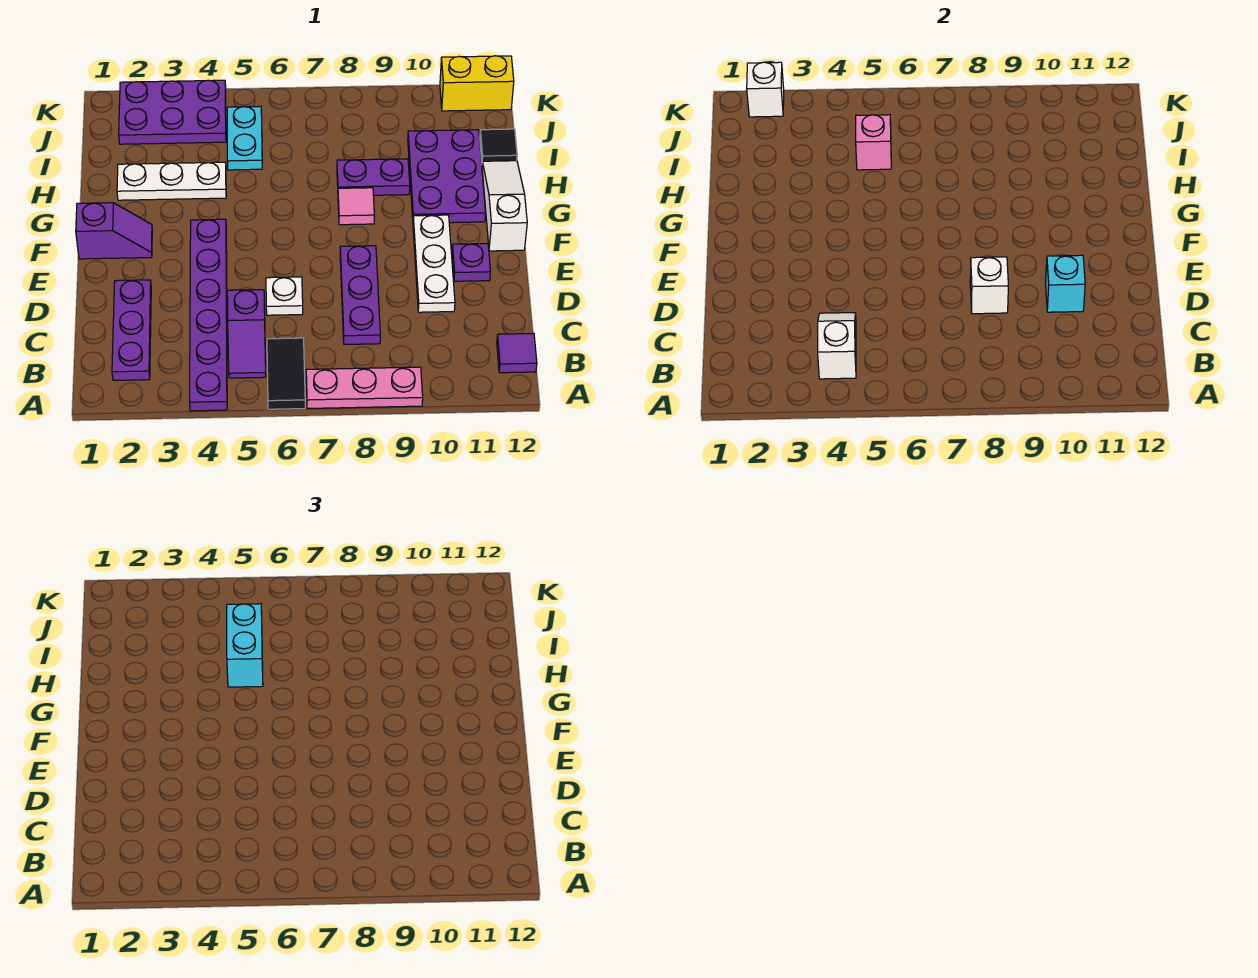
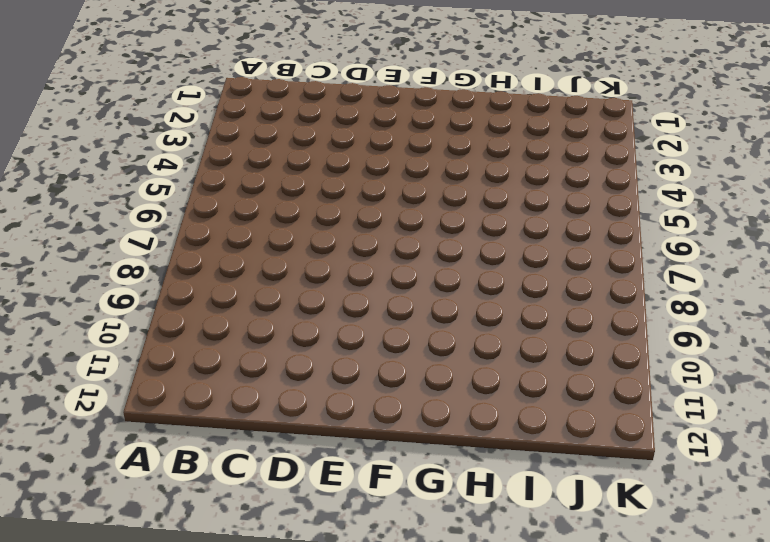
none -> purple plate A4:F4 level 1
none -> black tile A6:B6 level 1
none -> pink plate A7:A9 level 1

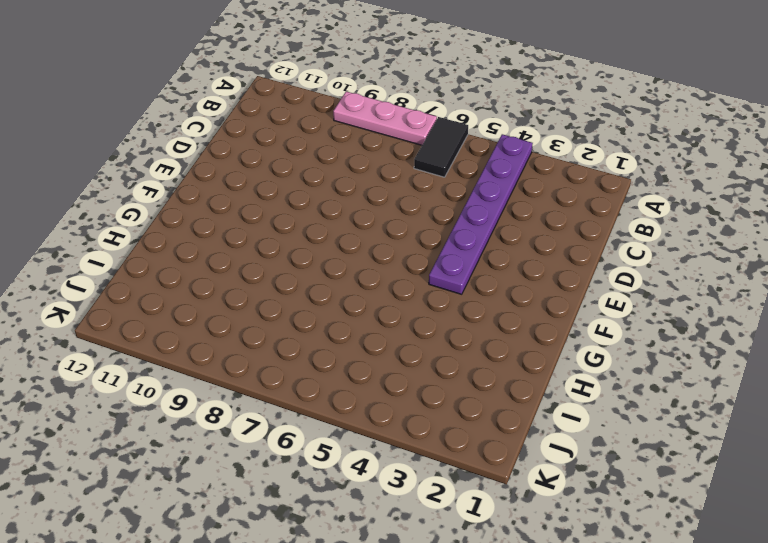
none -> purple plate B2:D2 level 1
none -> purple slope B5:C5 level 1 top C
none -> purple tile B12 level 1

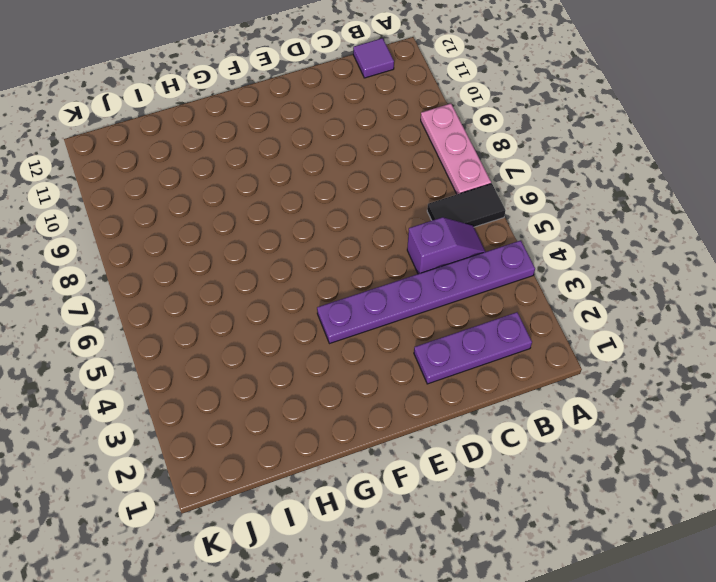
none -> purple plate C8:E8 level 1
none -> white plate D6 level 1
none -> white plate D10:F10 level 1

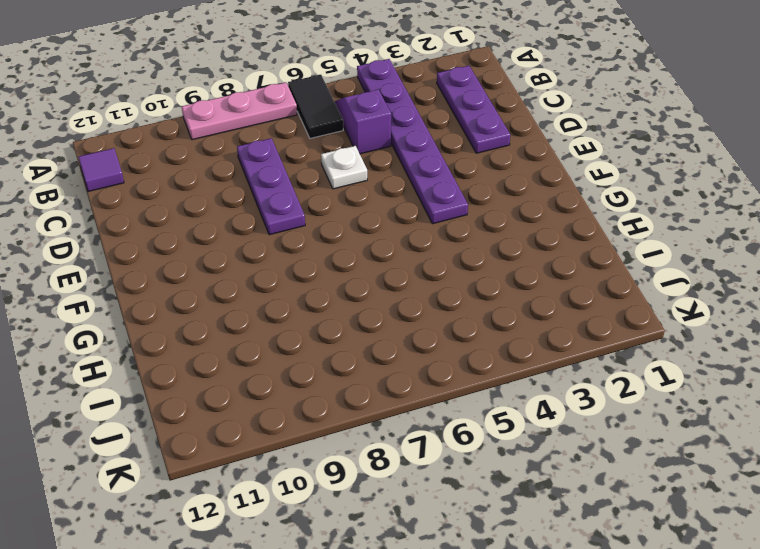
none -> white plate D10:F10 level 1
none -> purple plate E11 level 1
none -> purple slope F1:F2 level 1 top 1

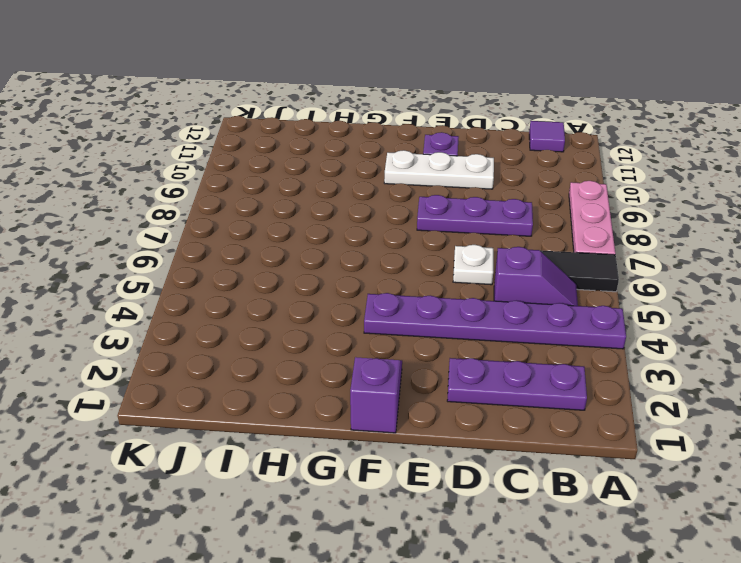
none -> white slope F12:H12 level 1 top F
none -> pink tile G8 level 1
none -> purple plate G10:I11 level 1

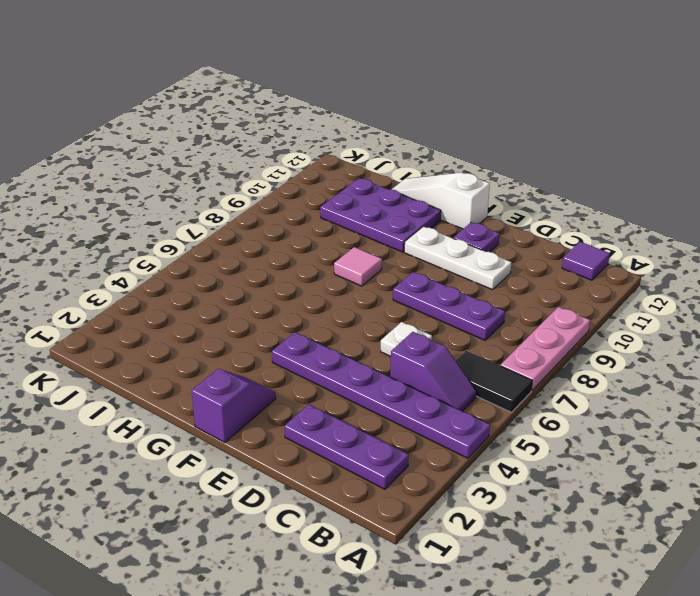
none -> white plate H2:H4 level 1
none -> purple plate H8:H9 level 1
none -> cyan plate I5:J5 level 1

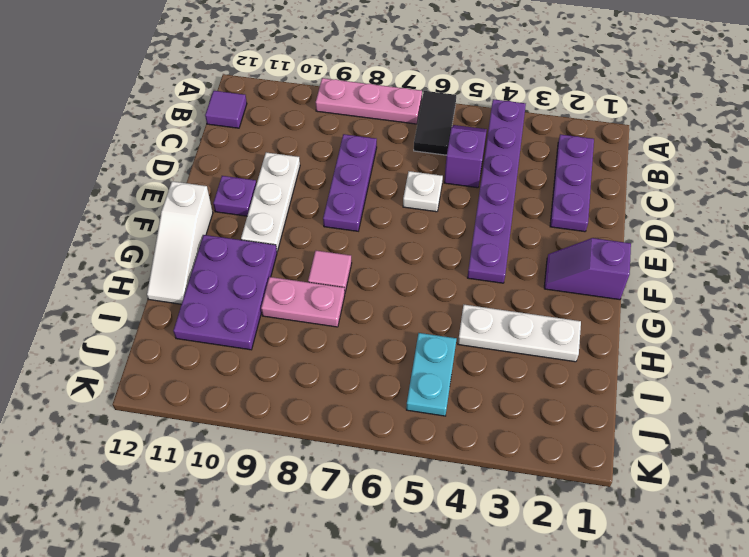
pink plate H8:H9 level 1 -> purple plate H8:H9 level 1
none -> black tile I12 level 1
none -> purple plate J2:K4 level 1
none -> yellow brick K11:K12 level 1

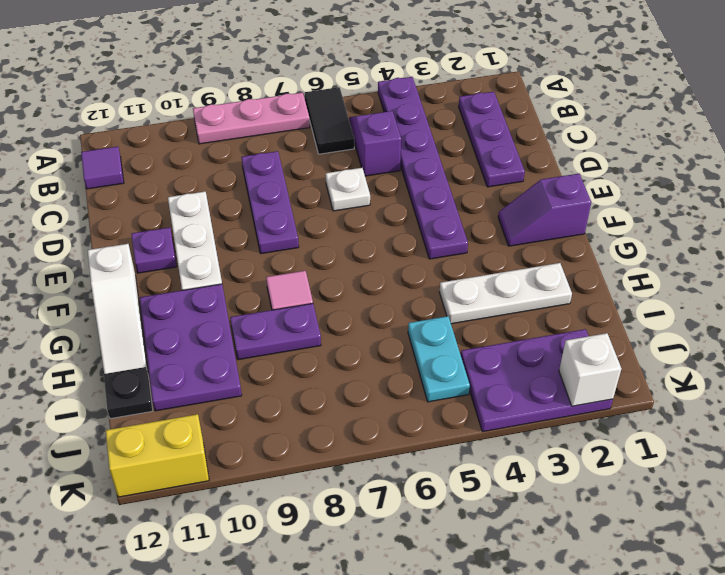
black plate I12 level 1 -> black tile I12 level 1
none -> white slope B4:C4 level 2 top B
none -> white brick D8 level 2
none -> cyan brick D10 level 2

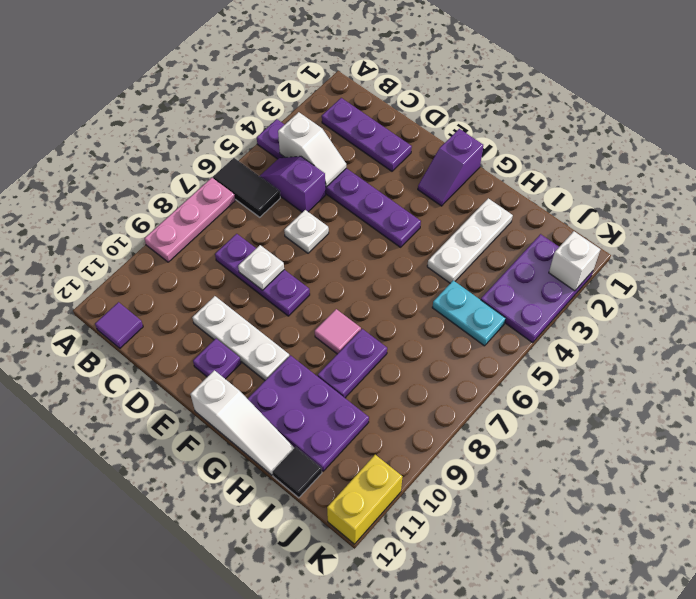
white plate D8 level 2 -> white brick D8 level 2
none -> cyan brick D10 level 2
none -> pink brick I5 level 2
none -> cyan brick H5:I5 level 3

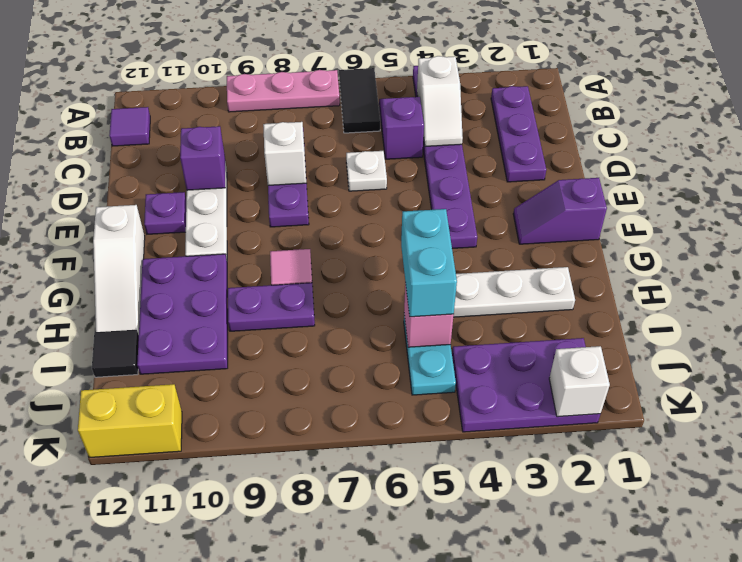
purple brick D10 level 2 -> cyan brick D10 level 2

